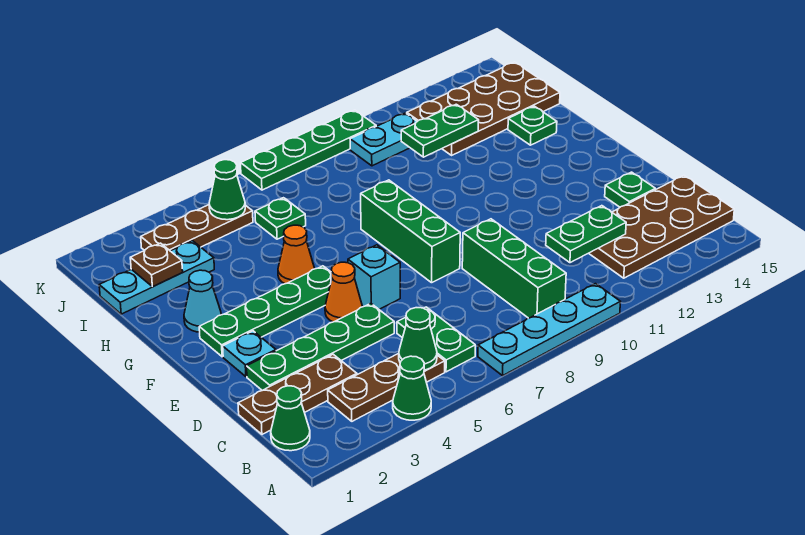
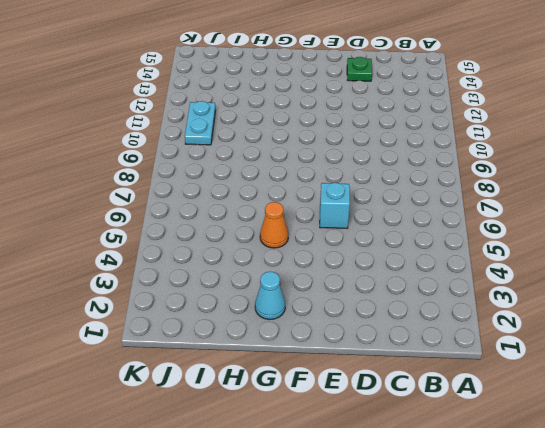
none -> green cone A4 level 1
none -> cyan plate A7:A10 level 1
none -> green cone B1 level 1

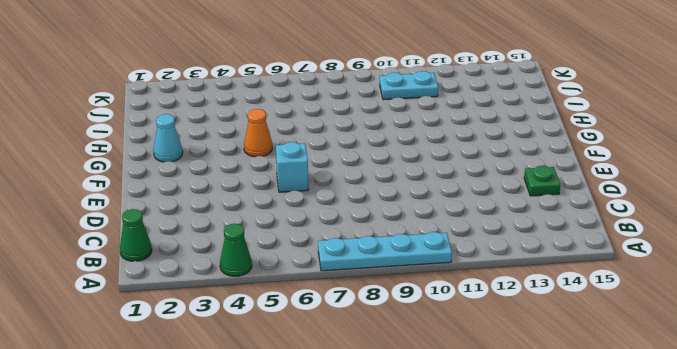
none -> brown plate B3:B5 level 1
none -> green plate B6:C6 level 1
none -> green brick B9:D9 level 1

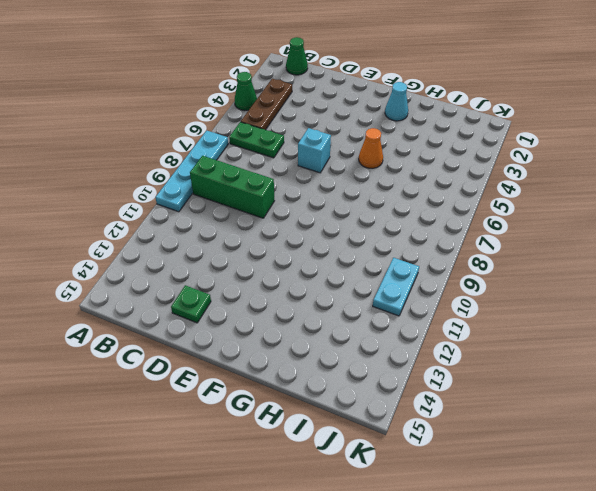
none -> brown plate B12:C15 level 1
none -> brown plate C1:C3 level 1
none -> green plate D2:D5 level 1

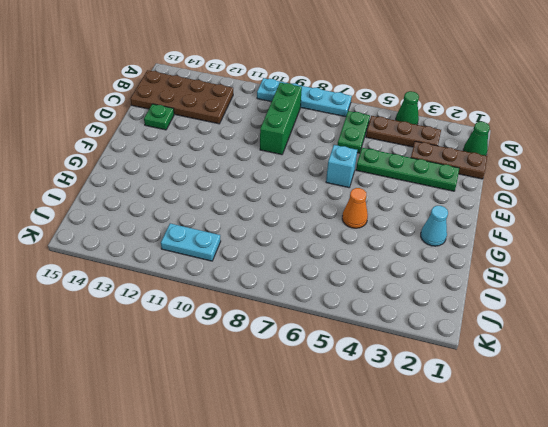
none -> cyan plate E2 level 1
none -> orange cone E5 level 1
none -> green brick E8:G8 level 1

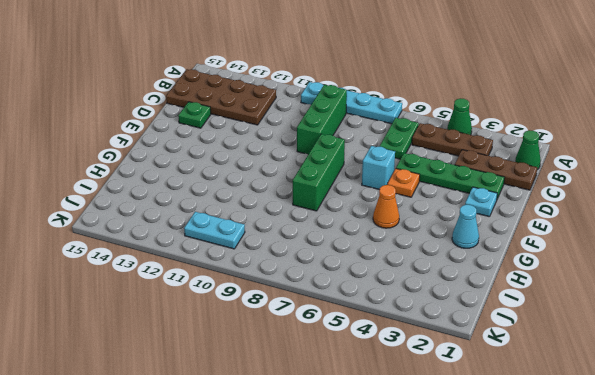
orange plate E5 level 1 -> orange cone E5 level 1
none -> green plate F2:F5 level 1
none -> green plate H14 level 1
none -> cyan plate I1:I3 level 1

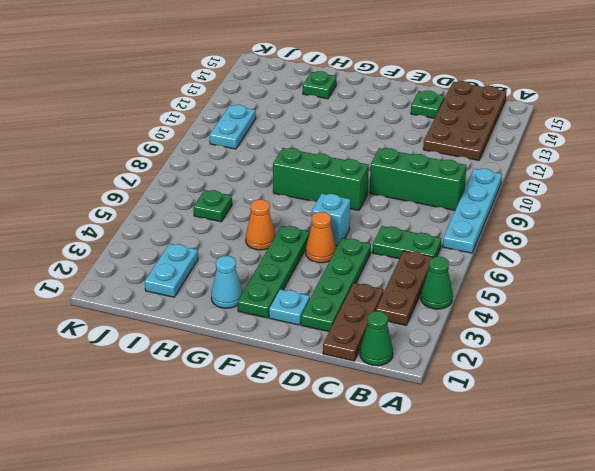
cyan plate I2:I3 level 1 -> cyan plate I1:I3 level 1
none -> brown plate I12:J15 level 1
none -> brown plate J3:J5 level 1
none -> green plate K7:K10 level 1

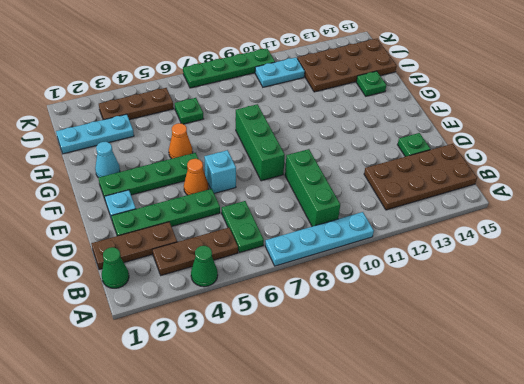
none -> green cone B5 level 2
none -> green plate C11:C12 level 2
none -> brown plate I2 level 2

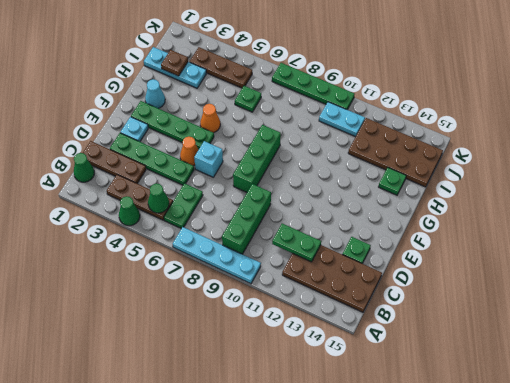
none -> green plate I11:I12 level 2
none -> green cone J5 level 2

